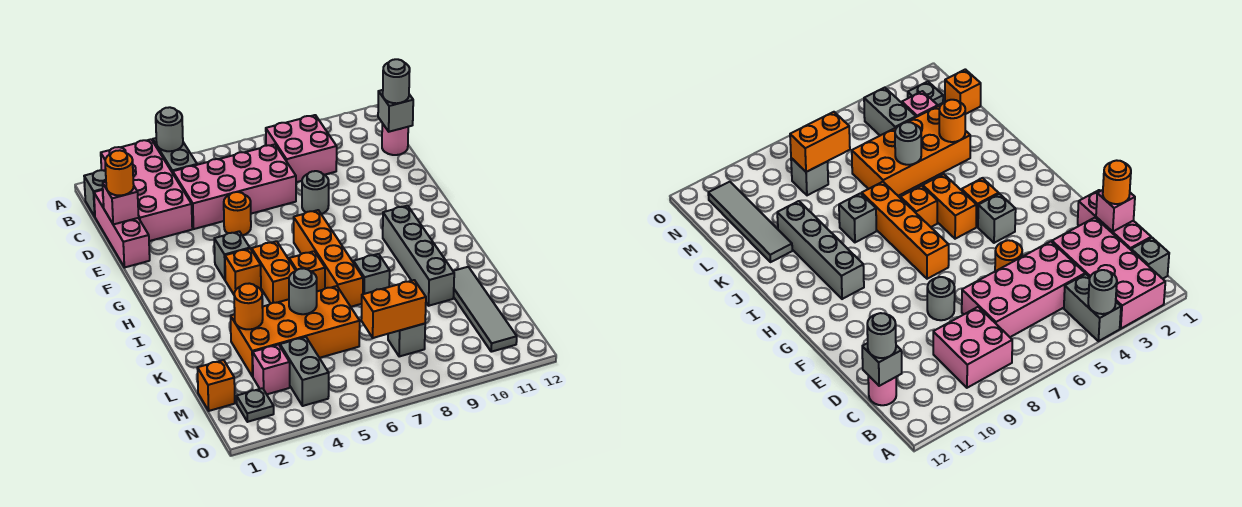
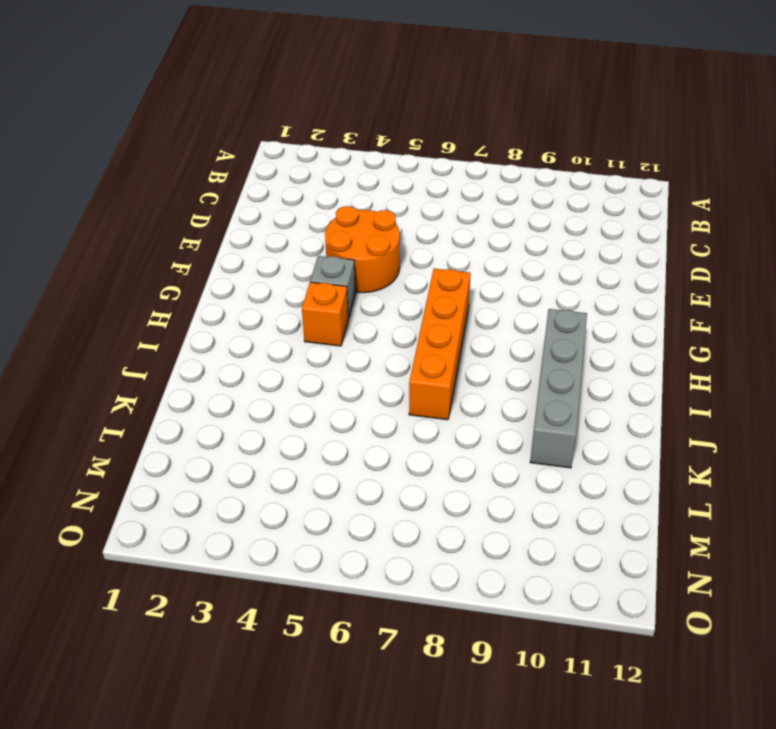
orange round brick E4:F5 level 1 -> orange round brick E5 level 1
none -> pink brick A2:D3 level 1
none -> grey brick A4:B4 level 1
none -> grey brick B1 level 1
none -> pink brick B8:C9 level 1

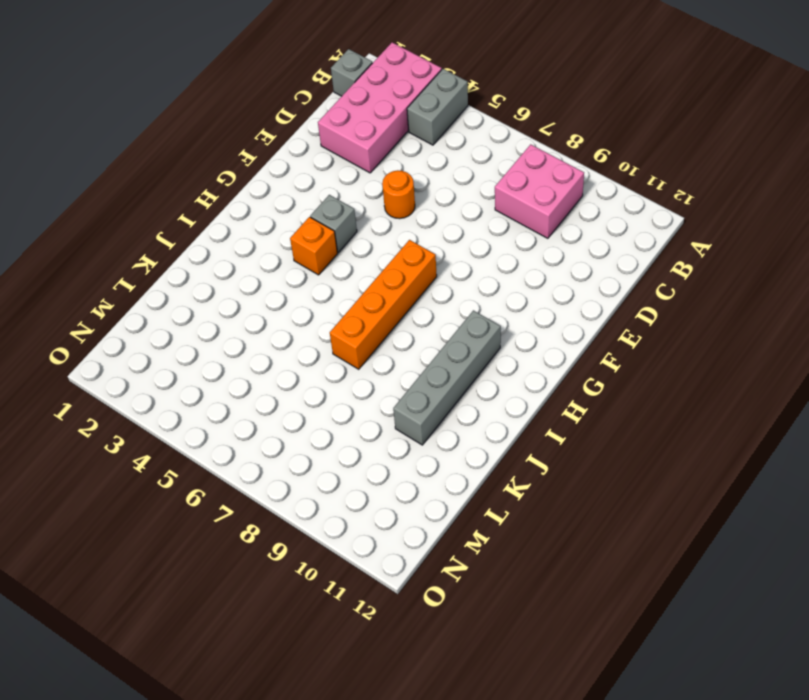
none -> pink brick C1:E1 level 1
none -> pink brick C4:D7 level 1
none -> pink round brick C12 level 1
none -> grey round brick E8 level 1

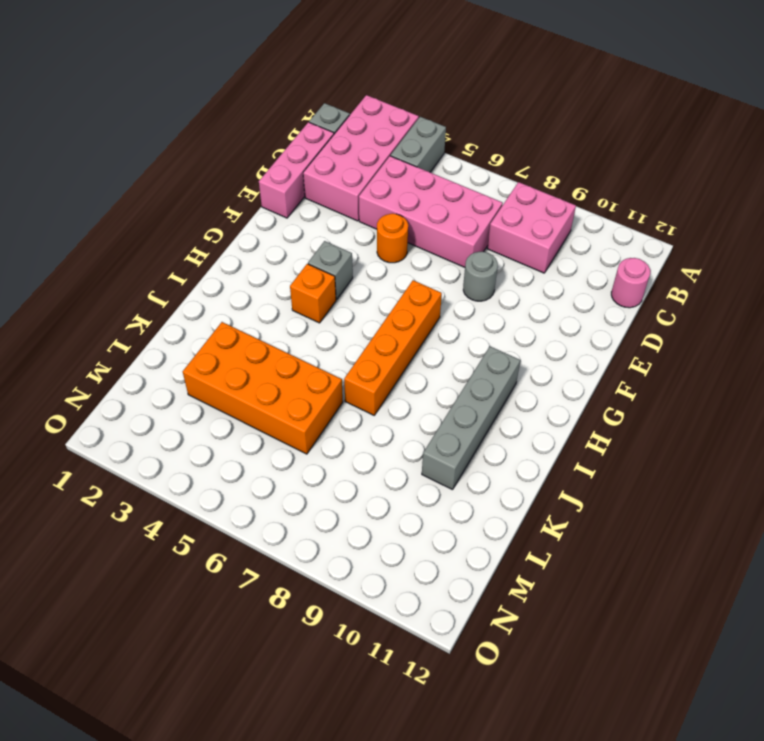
none -> orange brick H5:I5 level 1
none -> orange brick I6 level 1
none -> grey brick J8 level 1
none -> grey tile K11:N11 level 1

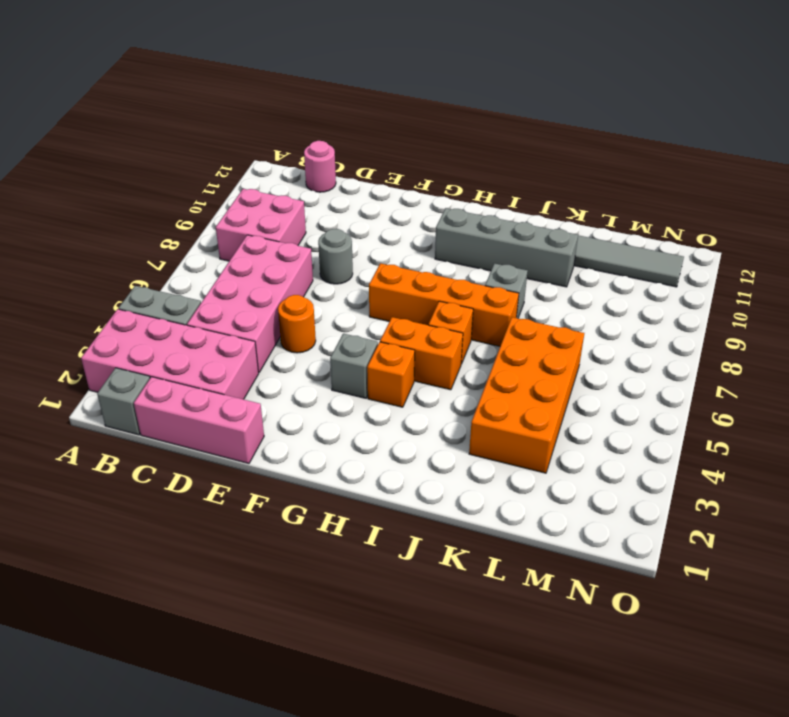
none -> orange brick M1 level 1
none -> pink brick M3 level 1
none -> grey brick M4:N4 level 1
none -> grey brick M8 level 1

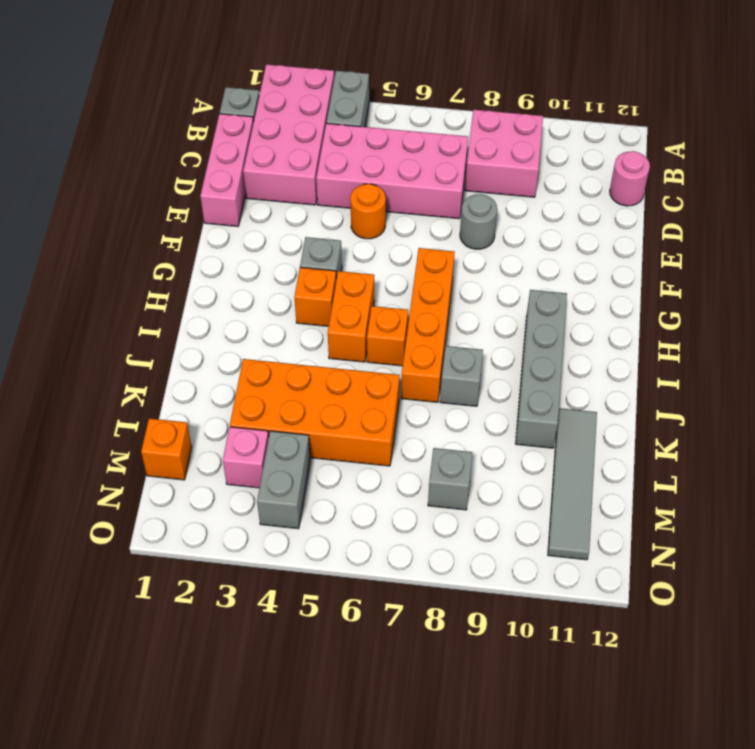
none -> grey plate N2 level 1
none -> grey round brick A4 level 2
none -> grey brick C12 level 2
none -> pink brick D1 level 2

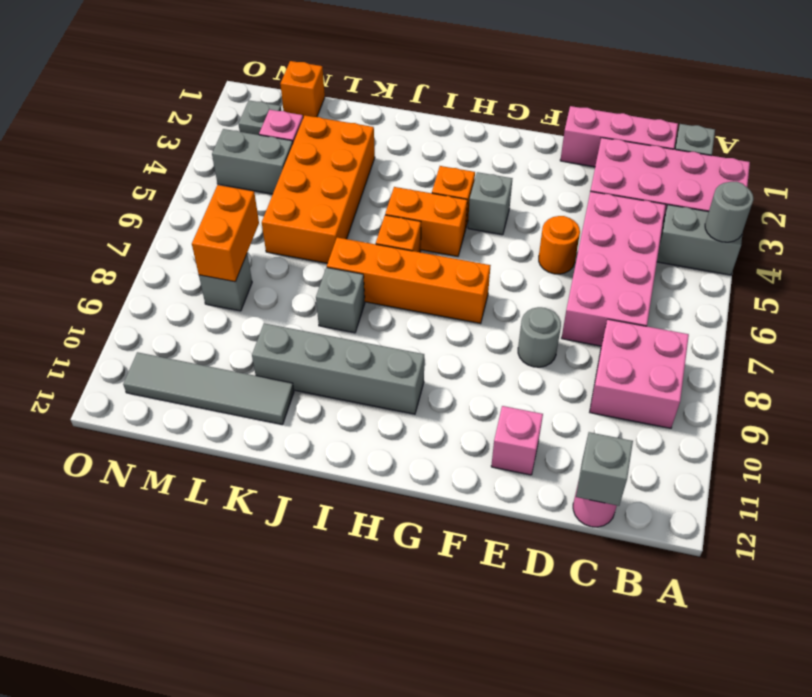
pink brick E11 level 1 -> pink brick D1 level 2
none -> orange round brick K3 level 2
none -> grey round brick K5 level 2
none -> grey round brick C12 level 3
none -> orange round brick D1 level 3

